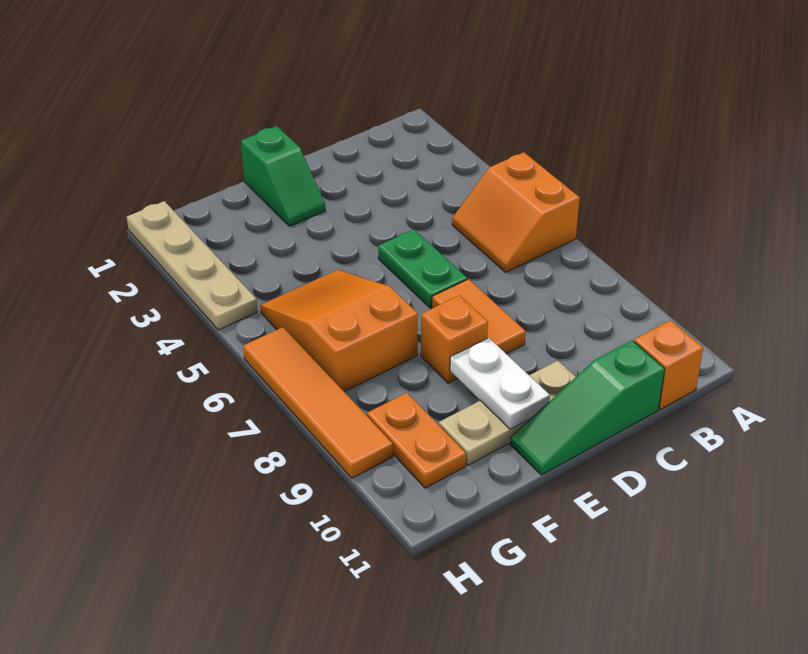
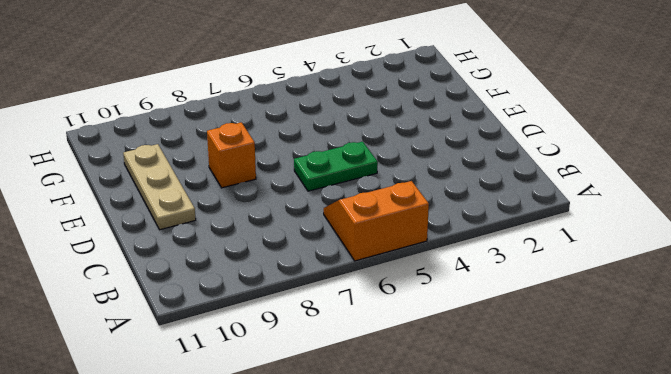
none -> orange brick B11 level 1
none -> green slope C11:E11 level 1 top C
none -> orange tile D7:D8 level 1

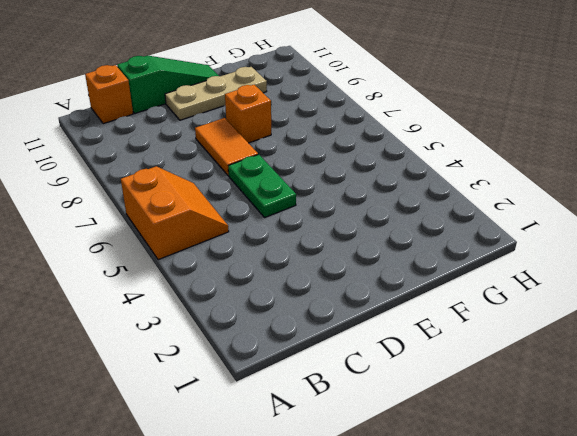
none -> green slope E1:E2 level 1 top 1
none -> orange slope F5:G7 level 1 top 7
none -> orange plate G9:G10 level 1

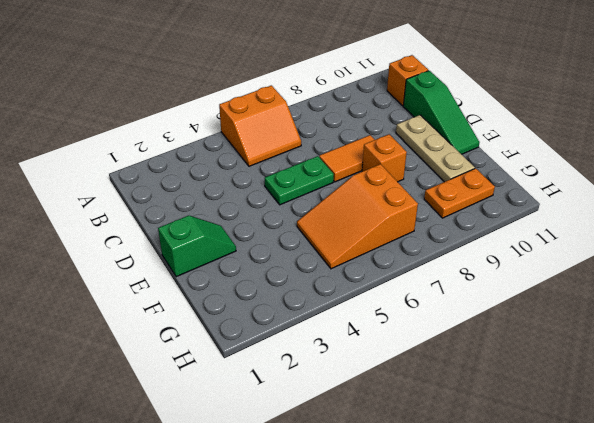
none -> tan plate H1:H4 level 1
none -> orange tile H6:H9 level 1
none -> white plate E9:E10 level 2

